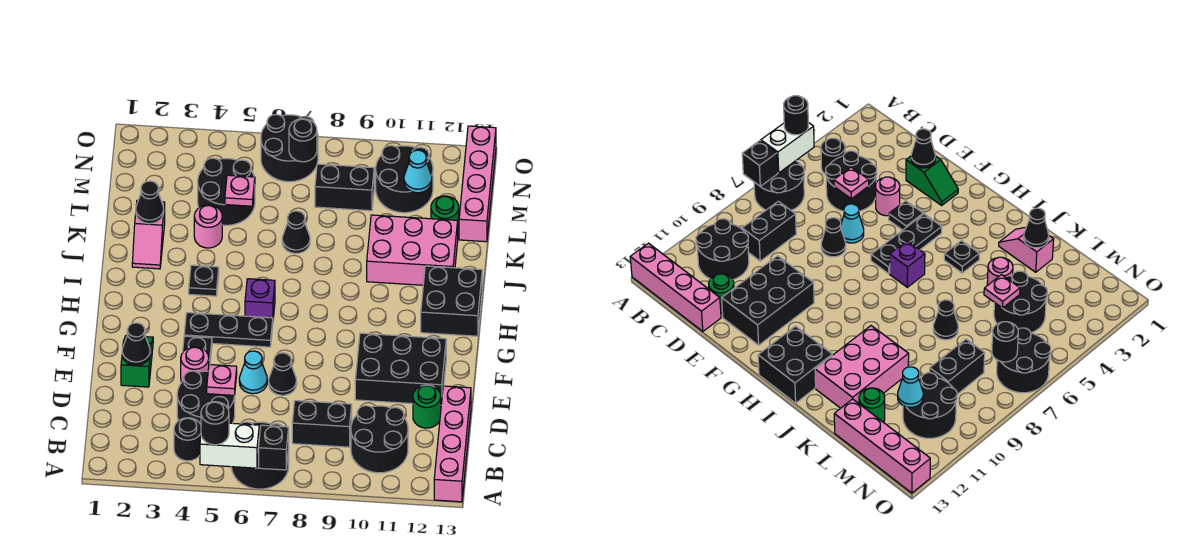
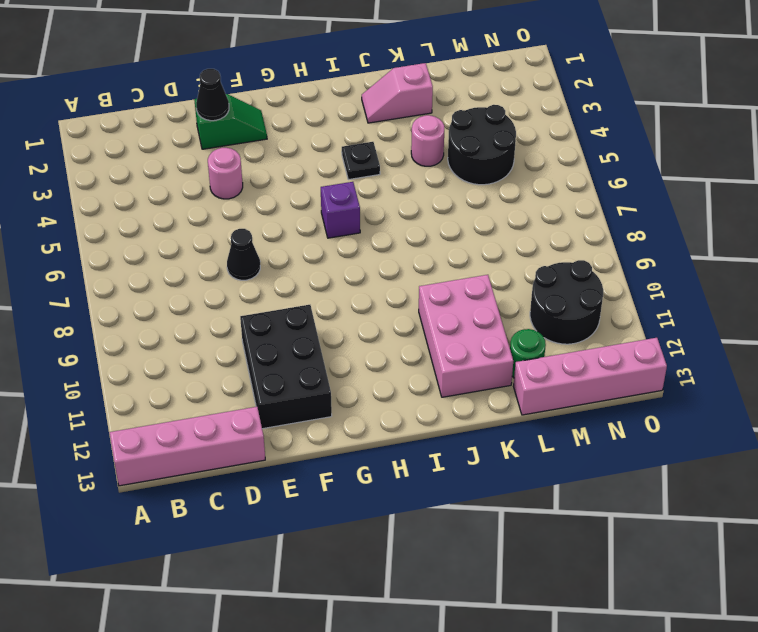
none -> black round brick A6:B7 level 1
none -> black round brick B4 level 1
none -> black round brick B10:C11 level 1
none -> black round brick C4:D5 level 1

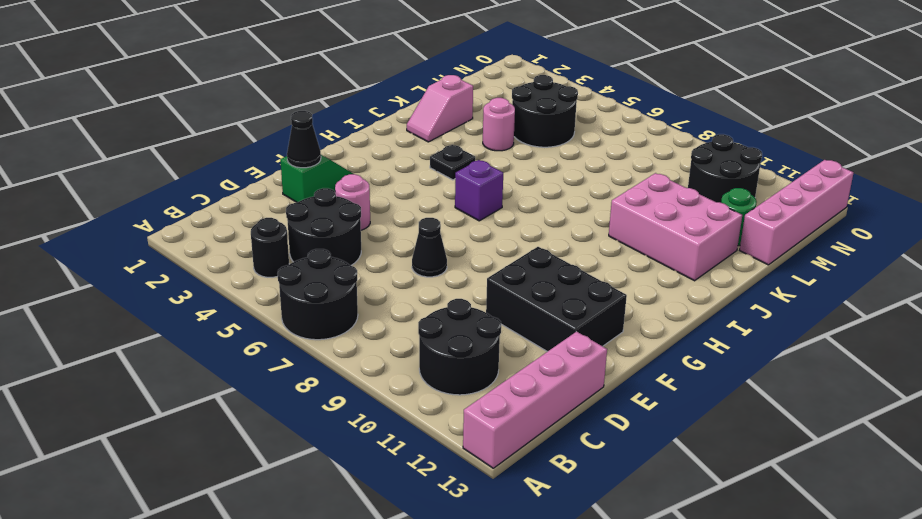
none -> black brick C8:C9 level 1
none -> green round brick D12 level 1
none -> cyan cone E6 level 1
none -> black plate F4 level 1

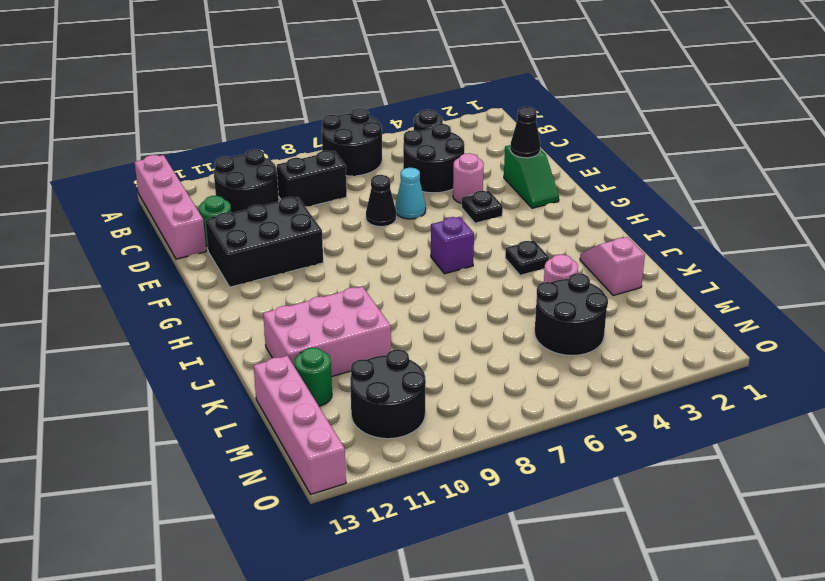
none -> black plate G4:G6 level 1
none -> black brick H12:I13 level 1
none -> black cone K7 level 1
none -> black brick M8:M9 level 1

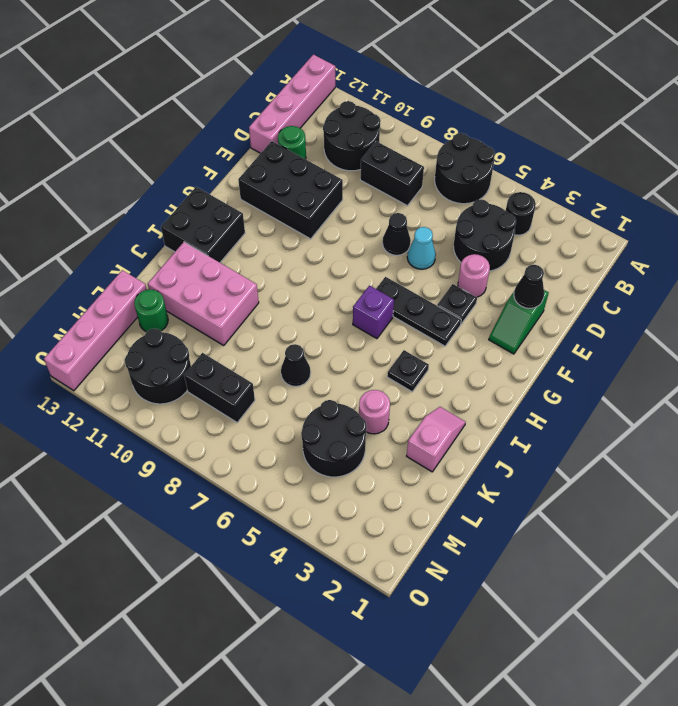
none -> black round brick N6:O7 level 1
none -> white brick A5:A6 level 2
none -> black brick A7 level 2
none -> pink plate D5 level 2

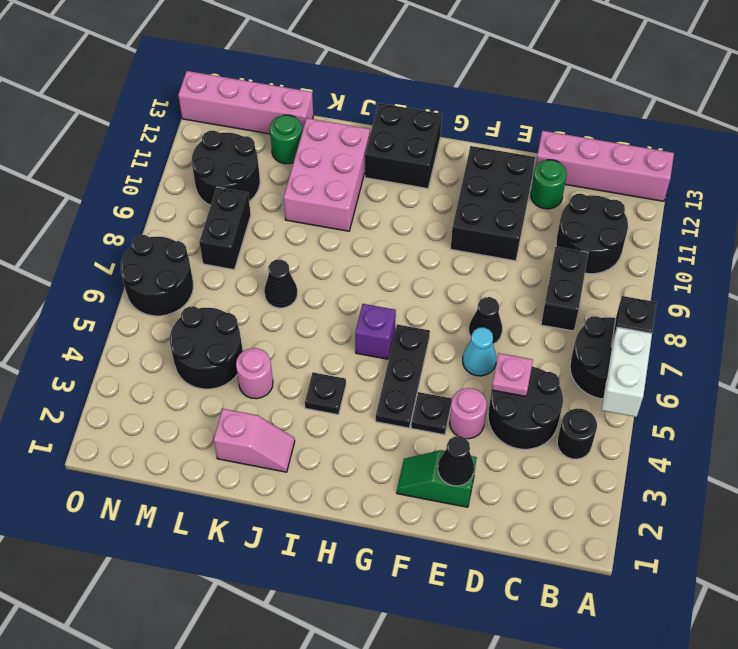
none -> black cone K2 level 2
none -> pink plate L5 level 2
none -> cyan cone M11 level 2
none -> black round brick N7 level 2

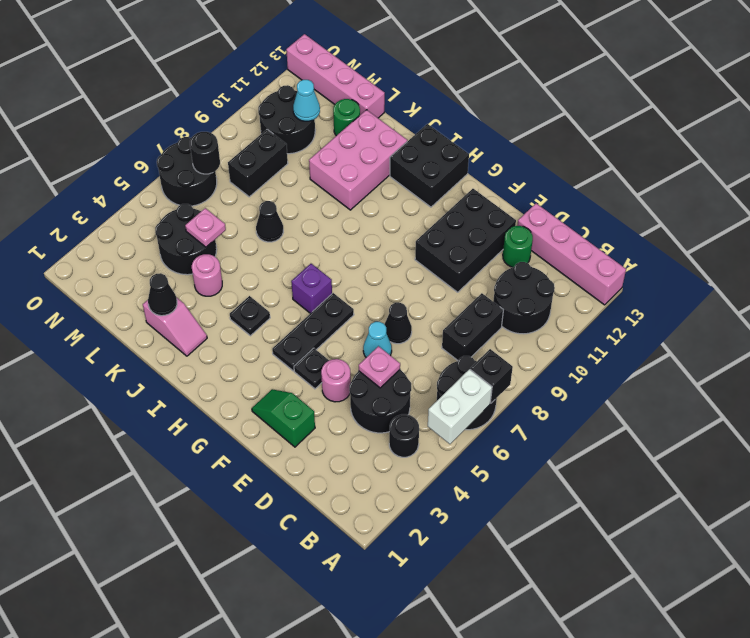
none -> black cone E2 level 2
none -> black round brick A5 level 3

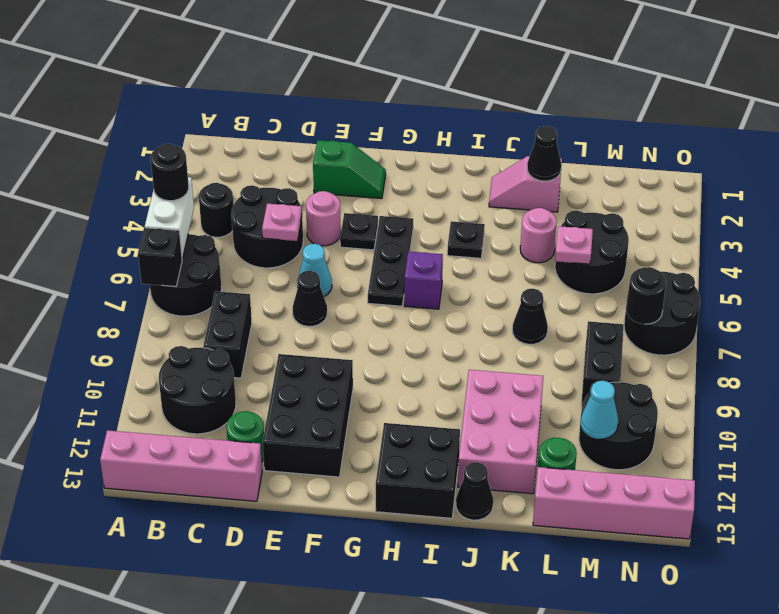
black cone J13 level 1 -> black cone E2 level 2

